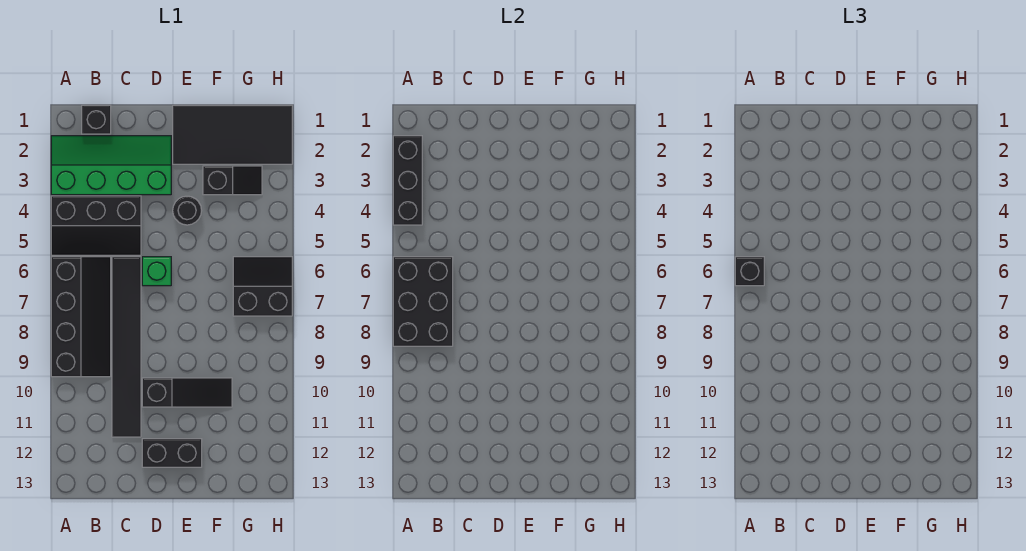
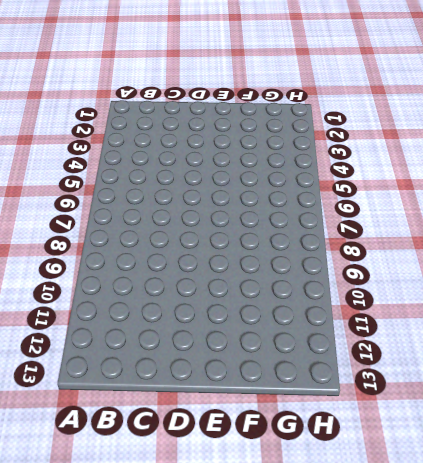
none -> green slope A2:D3 level 1 top 3
none -> black slope A4:C5 level 1 top 4
none -> black slope A6:B9 level 1 top A

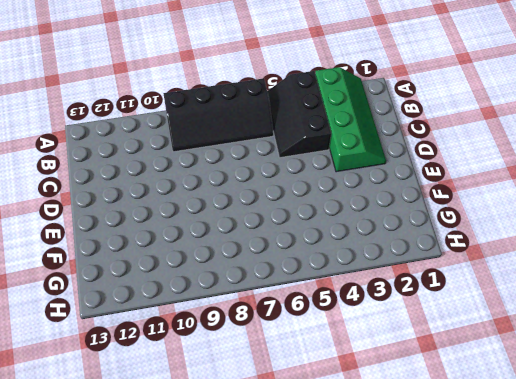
none -> black brick B1 level 1
none -> black tile C6:C11 level 1
none -> green brick D6 level 1

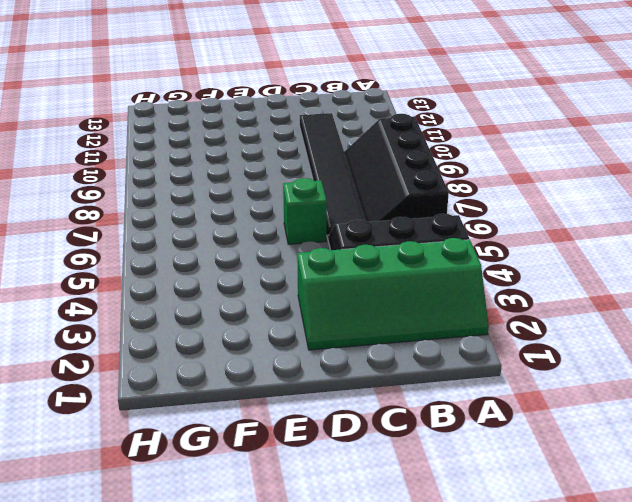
none -> black brick B1 level 1
none -> black slope D10:F10 level 1 top D
none -> black brick D12:E12 level 1

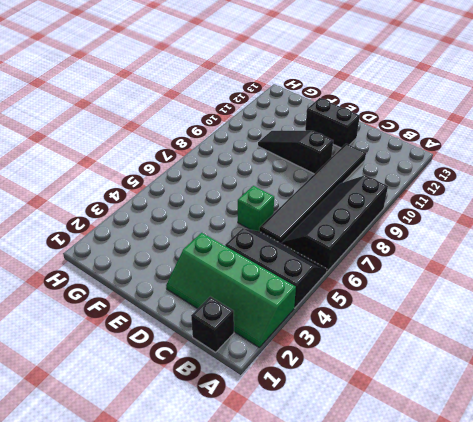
none -> black tile E1:H2 level 1
none -> black round brick E4 level 1
none -> black slope F3:G3 level 1 top F

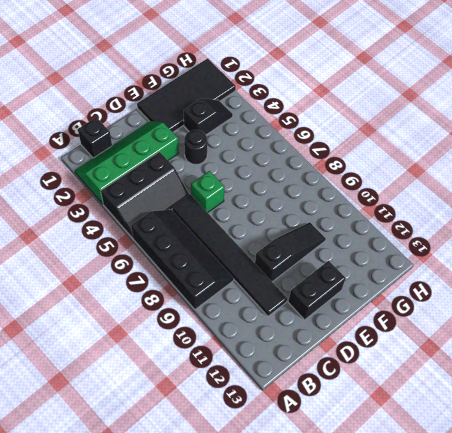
none -> black slope G6:H7 level 1 top 7
none -> black brick A2:A4 level 2
none -> black brick A6:B8 level 2

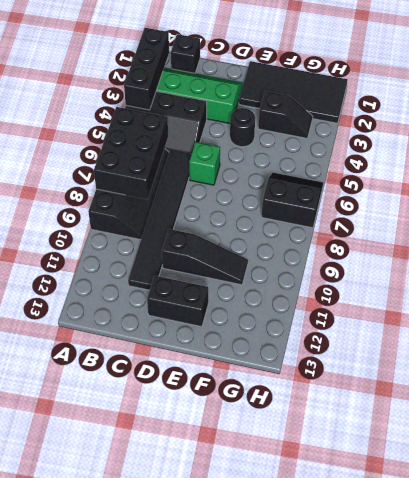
none -> black brick A6 level 3

